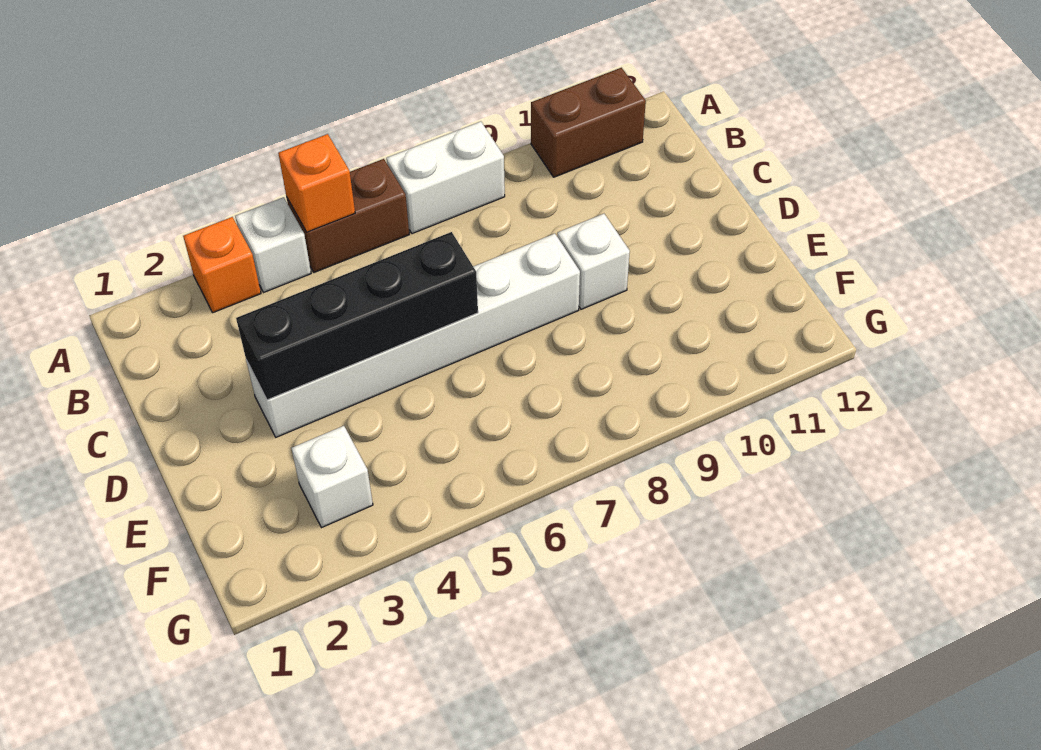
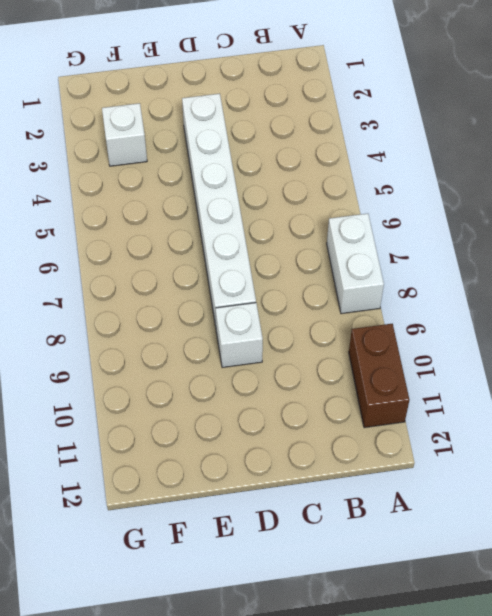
none -> orange brick A3 level 1
none -> white brick A4 level 1

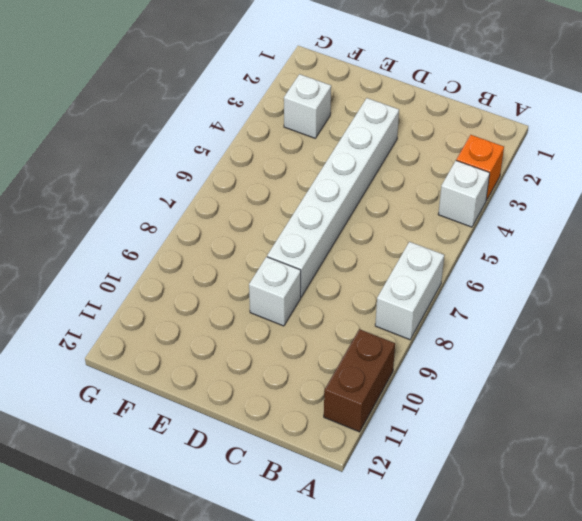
none -> brown brick A5:A6 level 1
none -> orange brick A5 level 2

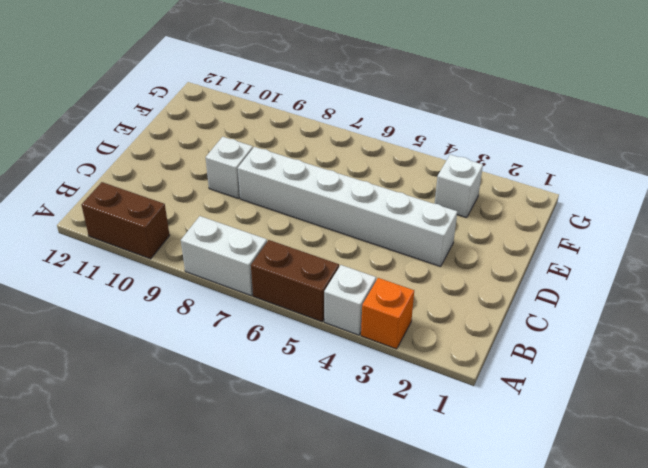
none -> orange brick A5 level 2
none -> black brick D3:D6 level 2

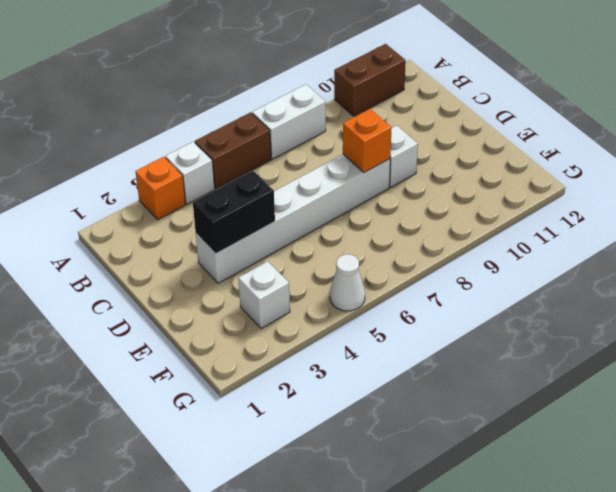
black brick D3:D4 level 2 -> black brick D3:D6 level 2
orange brick D8 level 2 -> orange brick A5 level 2
white cone G5 level 1 -> none

